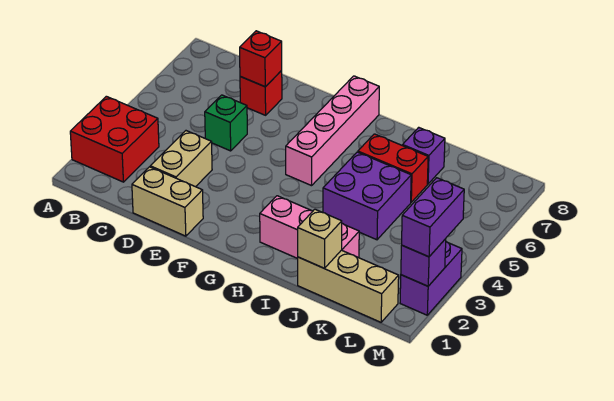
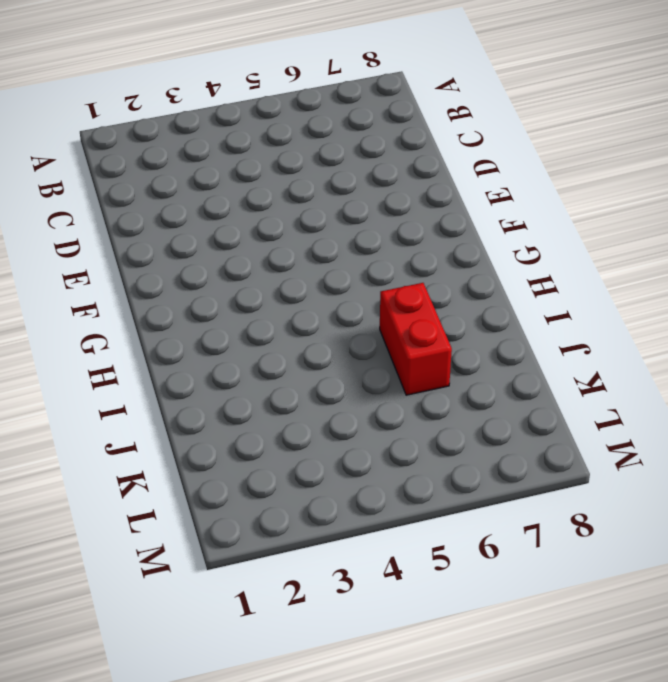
none -> red brick A2:B3 level 1
none -> tan brick D1:E1 level 1
none -> tan brick D2:D3 level 1

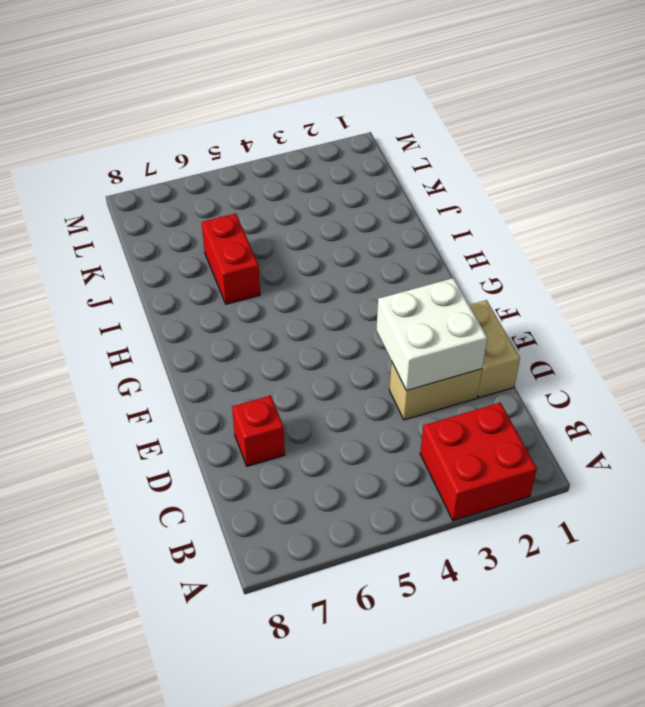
white brick D2:E3 level 2 -> none
none -> green brick D5 level 1
none -> pink brick G5:G8 level 1
none -> pink brick H2:J2 level 1

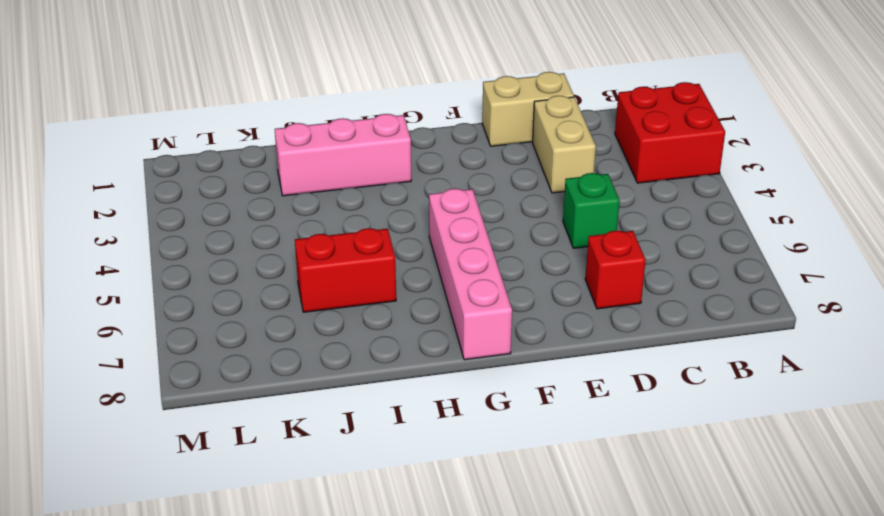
none -> purple brick I4:J5 level 1
none -> tan brick J1:L1 level 1
none -> purple brick J7 level 1

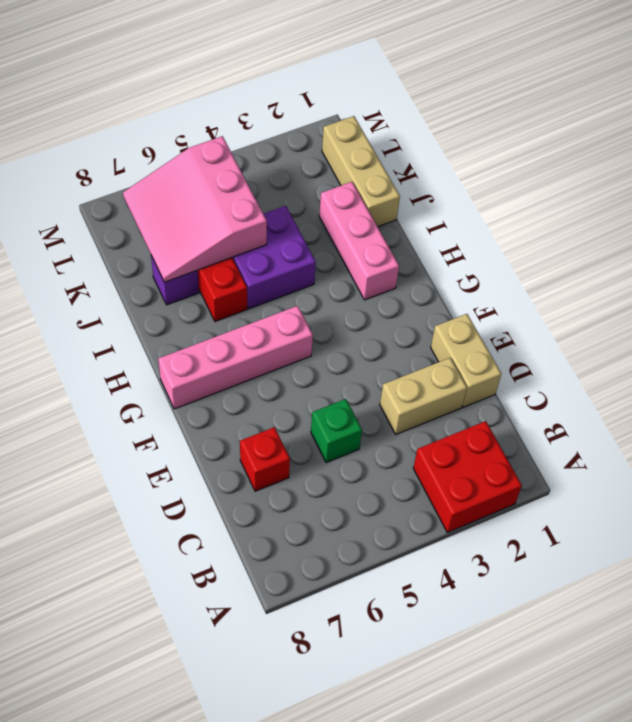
pink slope J5:L7 level 2 top 5 -> none
none -> purple brick M2:M3 level 1
none -> red brick D7 level 2
none -> tan brick J1 level 2

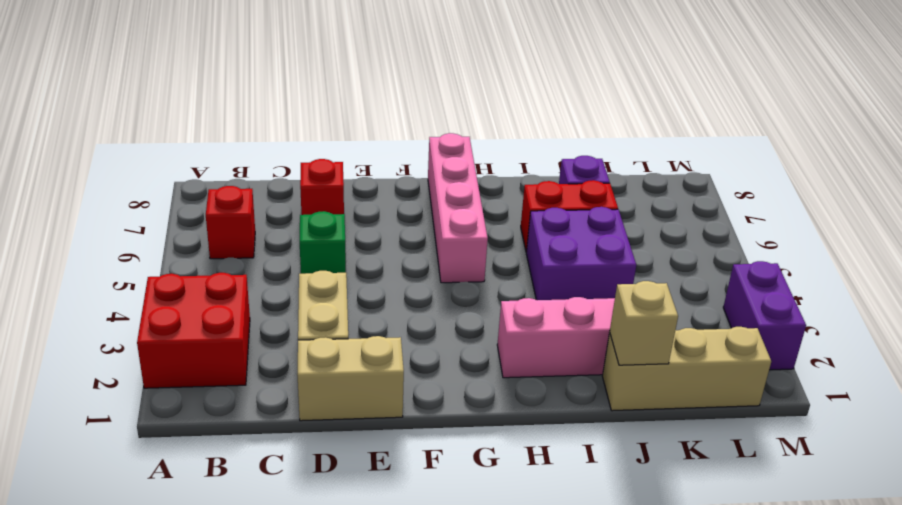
red brick B6 level 1 -> red brick D7 level 2
none -> purple brick M2 level 2
none -> purple brick M2:M3 level 3

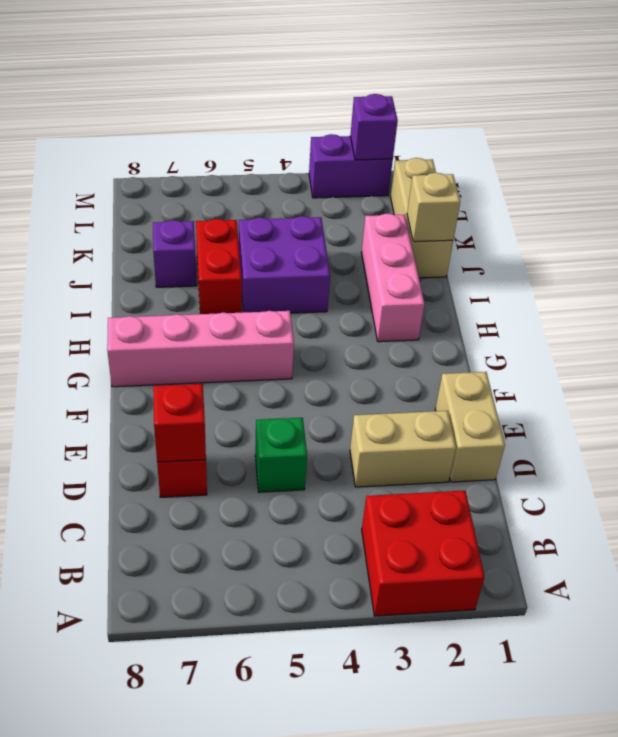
none -> purple brick M2:M3 level 3

